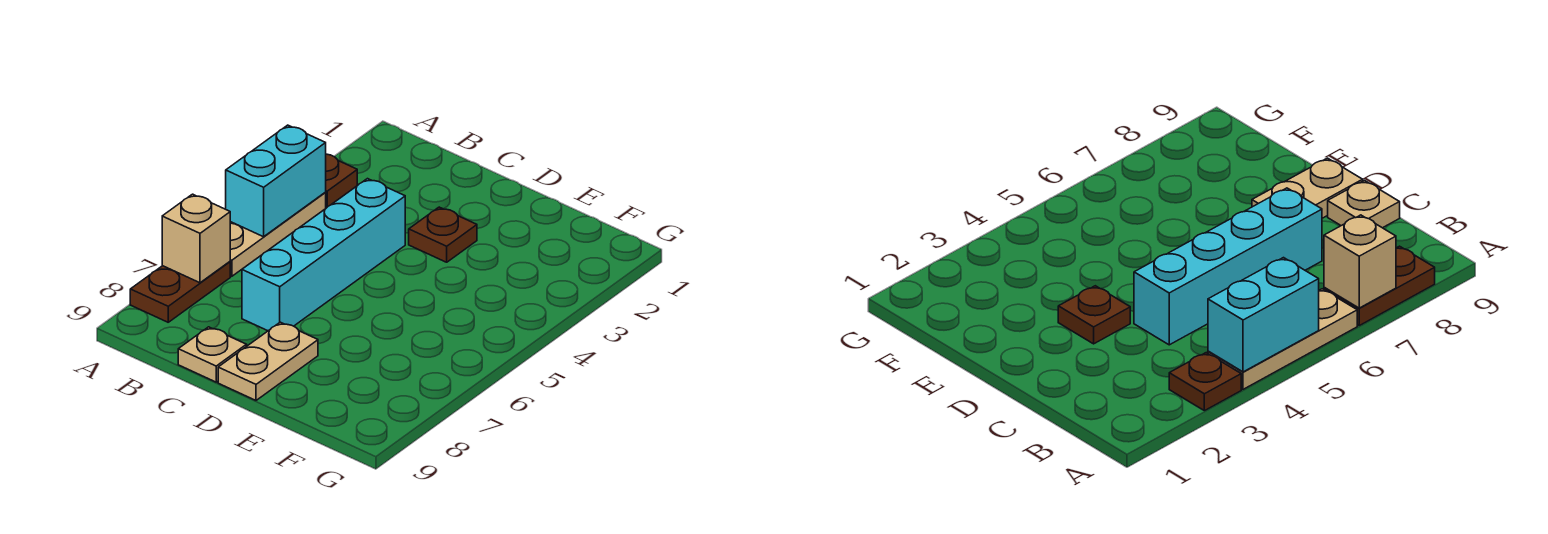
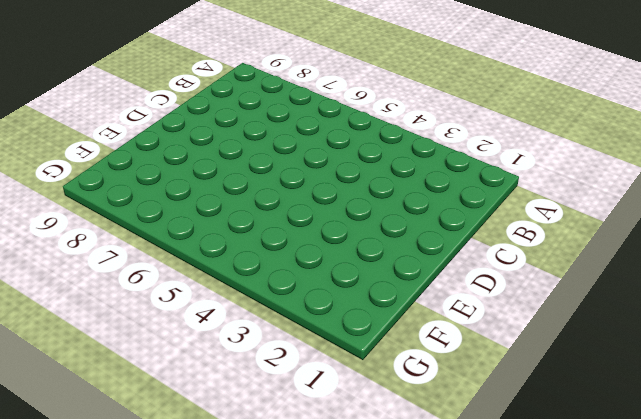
none -> brown plate A3 level 1
none -> tan plate A4:A6 level 1

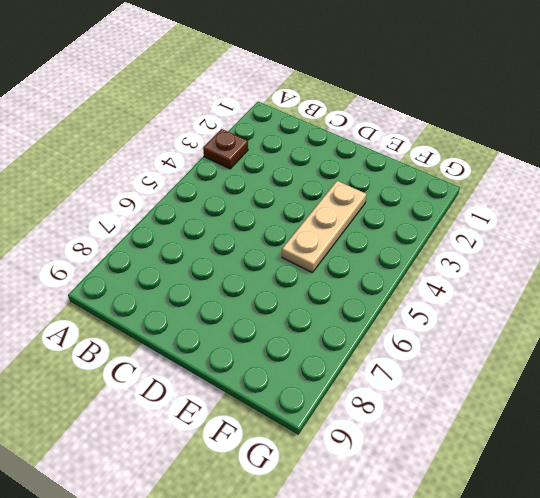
tan plate E3:E5 level 1 -> tan plate A4:A6 level 1
none -> brown plate A7:A8 level 1
none -> cyan brick C4:C7 level 1

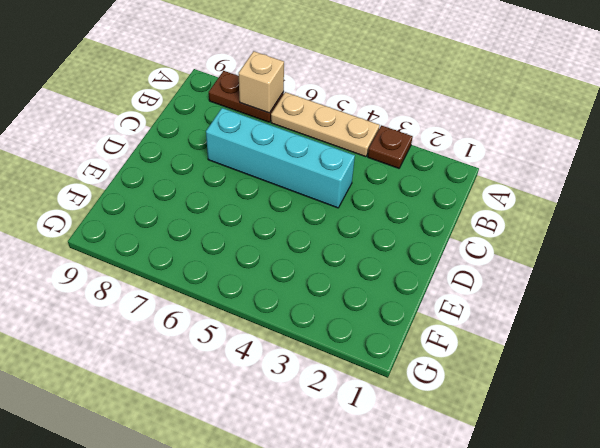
none -> tan plate C9 level 1
none -> brown plate D3 level 1

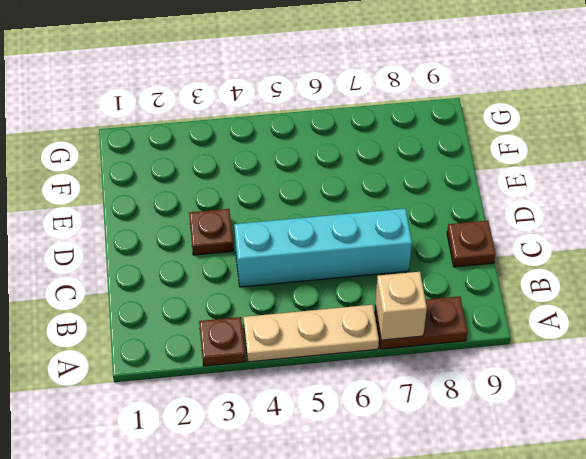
brown plate C9 level 1 -> tan plate C9 level 1
none -> tan plate D8:D9 level 1
none -> cyan brick A4:A5 level 2

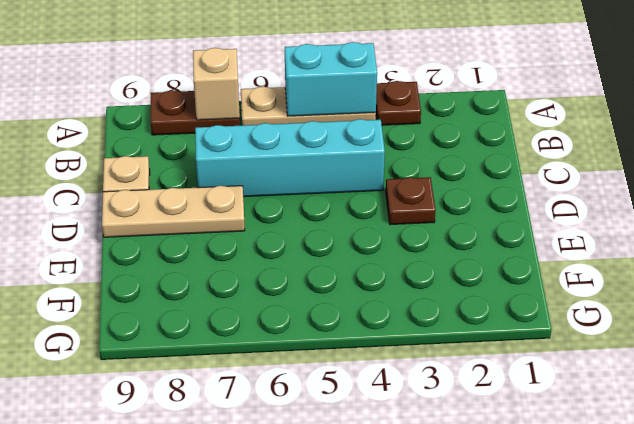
tan plate D7:D9 level 1 -> tan plate D8:D9 level 1

